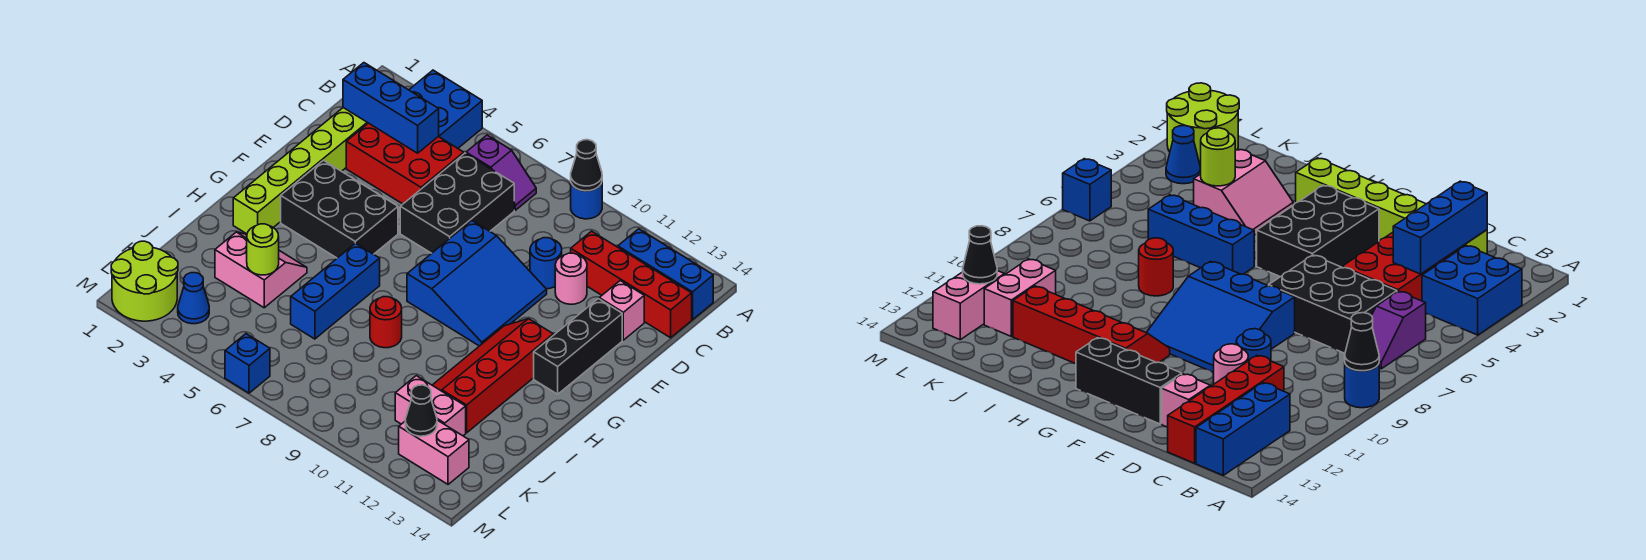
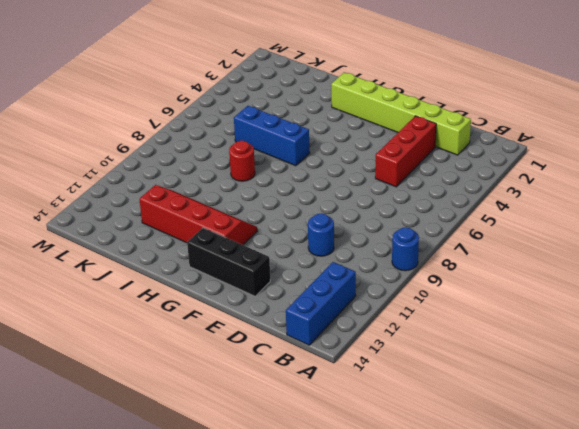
red brick D3:D5 level 1 -> red brick C3:D5 level 1
none -> blue brick A3:B4 level 1
none -> purple slope B6:B7 level 1 top 6
none -> black brick C6:E7 level 1

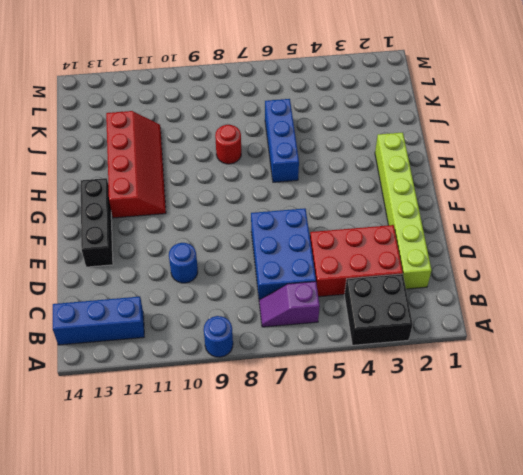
black brick A3:B4 level 1 -> blue brick A3:B4 level 1
blue brick C6:E7 level 1 -> black brick C6:E7 level 1
none -> red brick C11:C14 level 1
none -> pink round brick D11 level 1
none -> pink brick D13 level 1

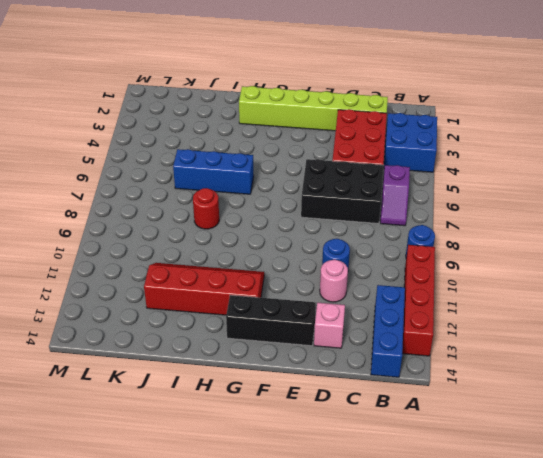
red brick A10:A13 level 1 -> red brick C11:C14 level 1
none -> blue slope E8:G10 level 1 top 8
none -> black brick F3:G5 level 1
none -> pink slope I3:J4 level 1 top J

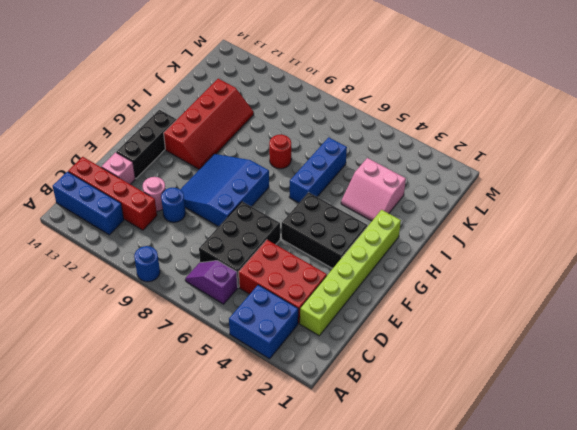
none -> pink brick K11:K12 level 1
none -> lime round brick L1:M2 level 1
none -> blue cone L3 level 1

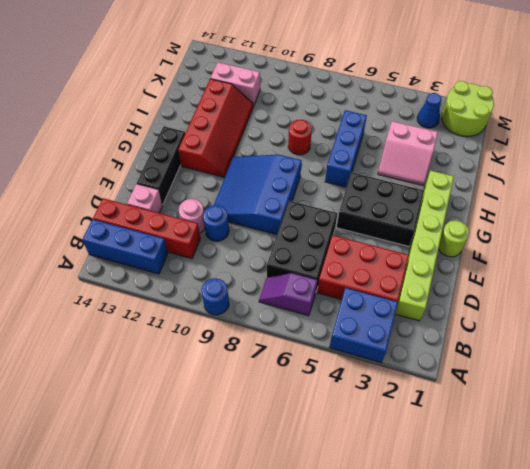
lime round brick F1 level 1 -> lime round brick J4 level 2
none -> pink brick L12:L13 level 1
none -> blue brick M6 level 1
none -> black cone A9 level 2

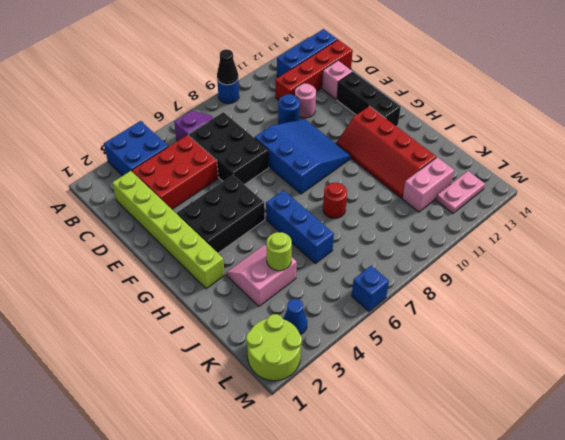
pink plate L12:L13 level 1 -> pink brick L12:L13 level 1
none -> blue brick C2:C4 level 2
none -> black cone L12 level 2

